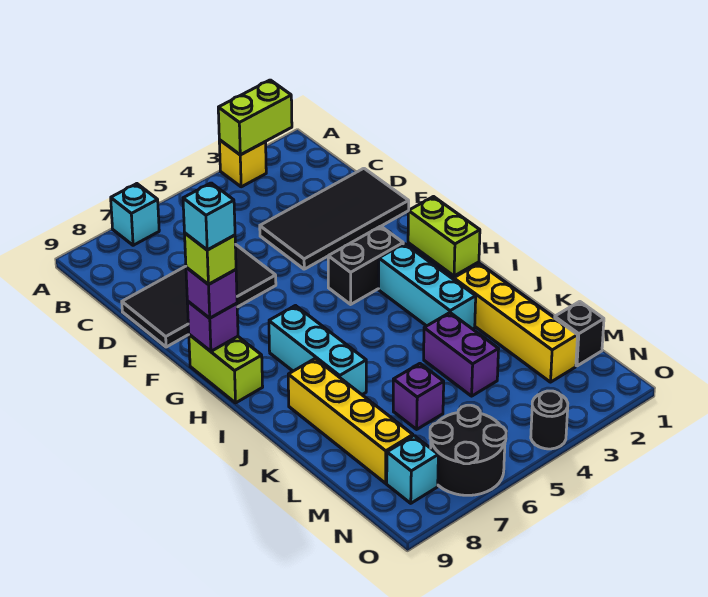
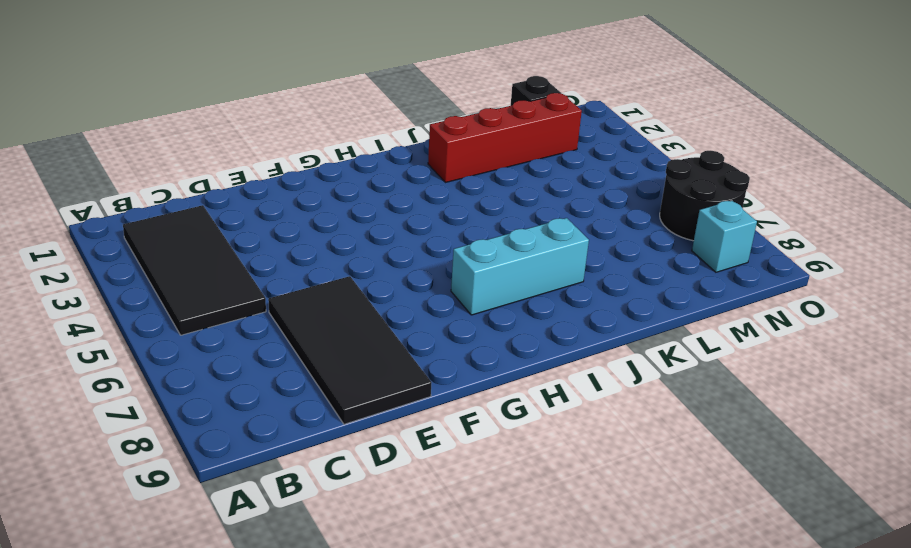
black tile B2:C5 level 1 -> black tile D1:E4 level 1
red brick J2:M2 level 1 -> yellow brick J2:M2 level 1
none -> yellow brick A3 level 1
none -> cyan brick A7 level 1
none -> lime brick G1:H1 level 1

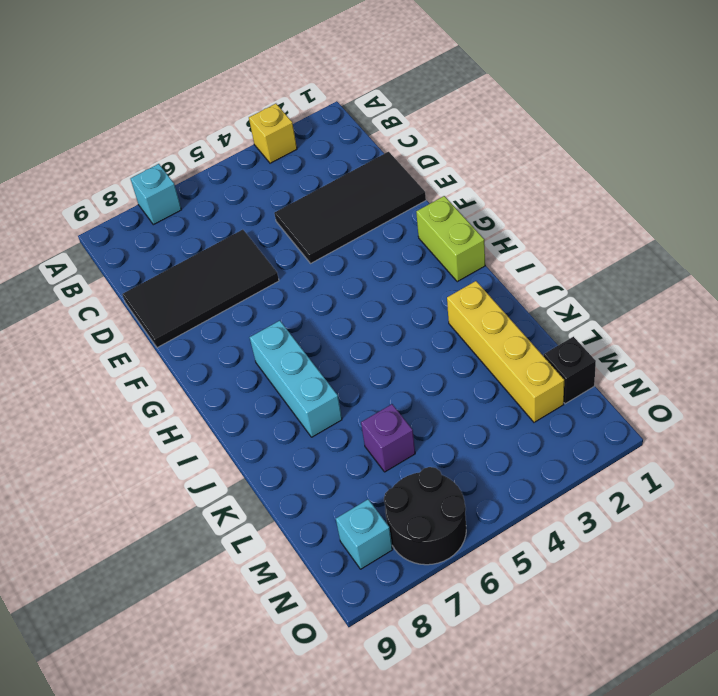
none -> black brick G3:G4 level 1
none -> lime brick G9:H9 level 1
none -> cyan brick H3:J3 level 1

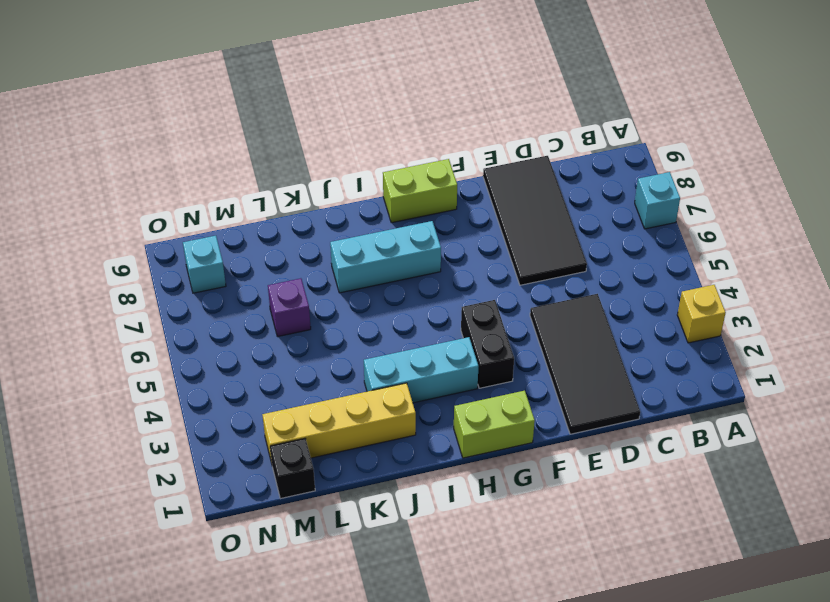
none -> yellow brick J8:M8 level 1
none -> purple brick K4:L4 level 1
none -> black round brick N6:O7 level 1

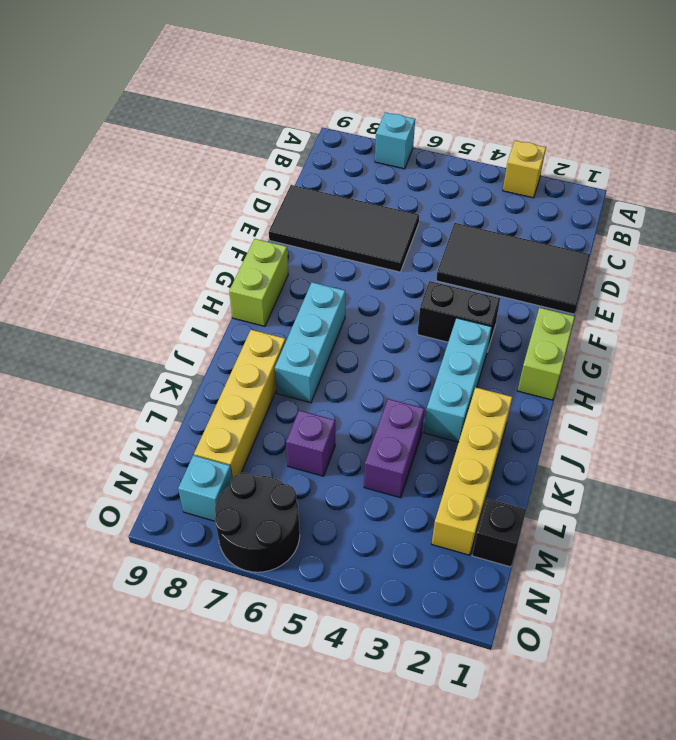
none -> black round brick O4 level 1
none -> lime brick A2:A3 level 2
none -> purple brick G9 level 2

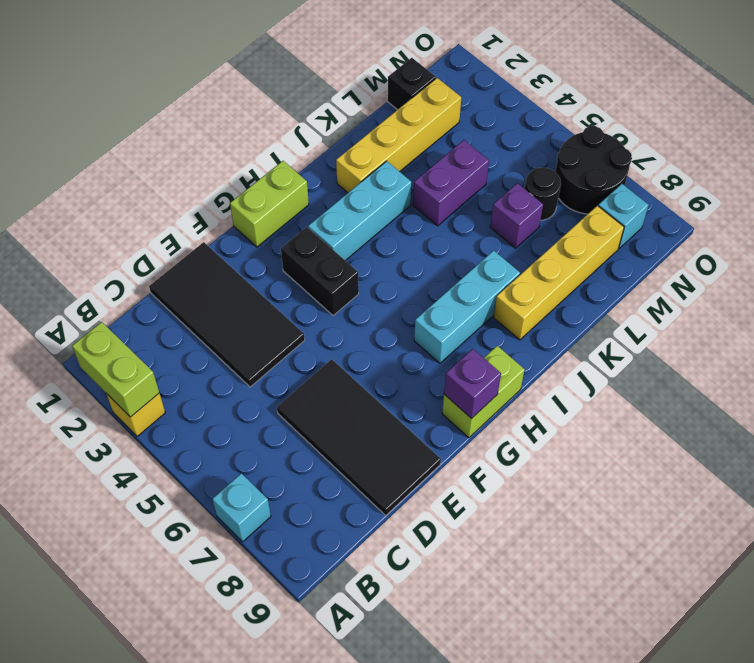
black round brick M6 level 1 -> black round brick O4 level 1
none -> purple brick G9 level 3
none -> lime brick G9 level 4
none -> cyan brick G9 level 5

